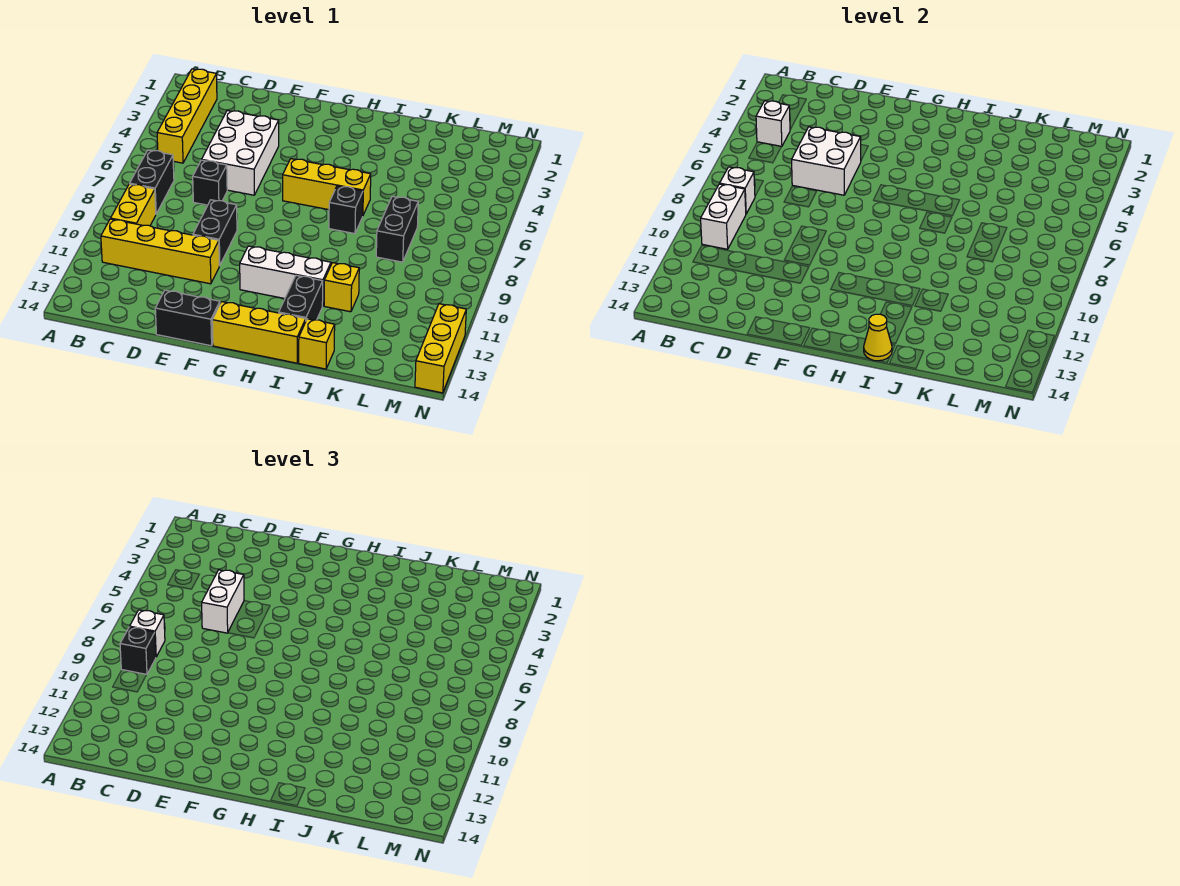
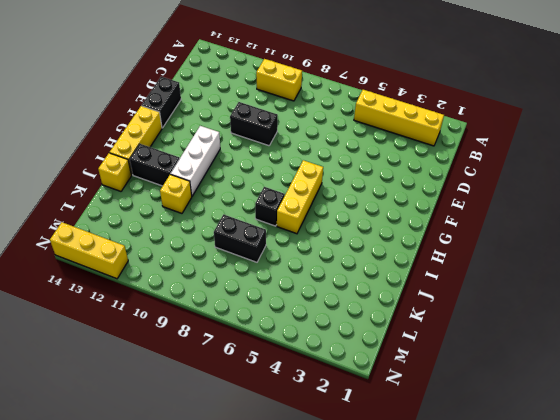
none -> black brick B7:B8 level 1
none -> yellow brick B11:E11 level 1
none -> white brick D4:E6 level 1

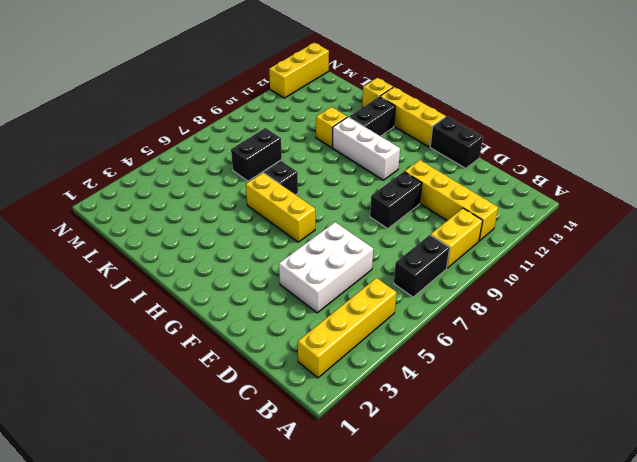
none -> black brick D7 level 1
none -> white brick B4 level 2
none -> white brick B8 level 2

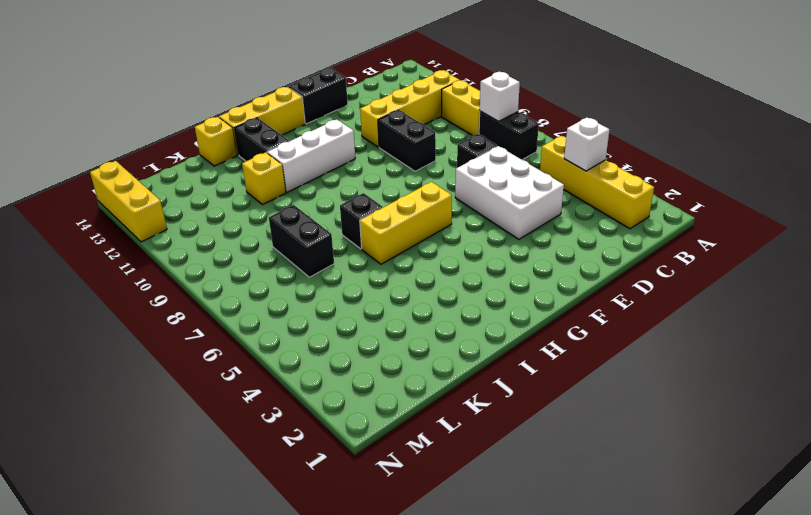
none -> white brick B9:B10 level 2
none -> white brick D5:E6 level 2
none -> yellow cone I14 level 2

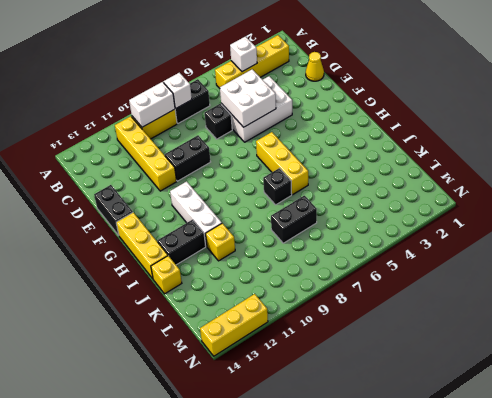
yellow cone D1 level 1 -> yellow cone I14 level 2
none -> white brick B8 level 3
none -> black brick B9 level 3
none -> white brick D5:D6 level 3

